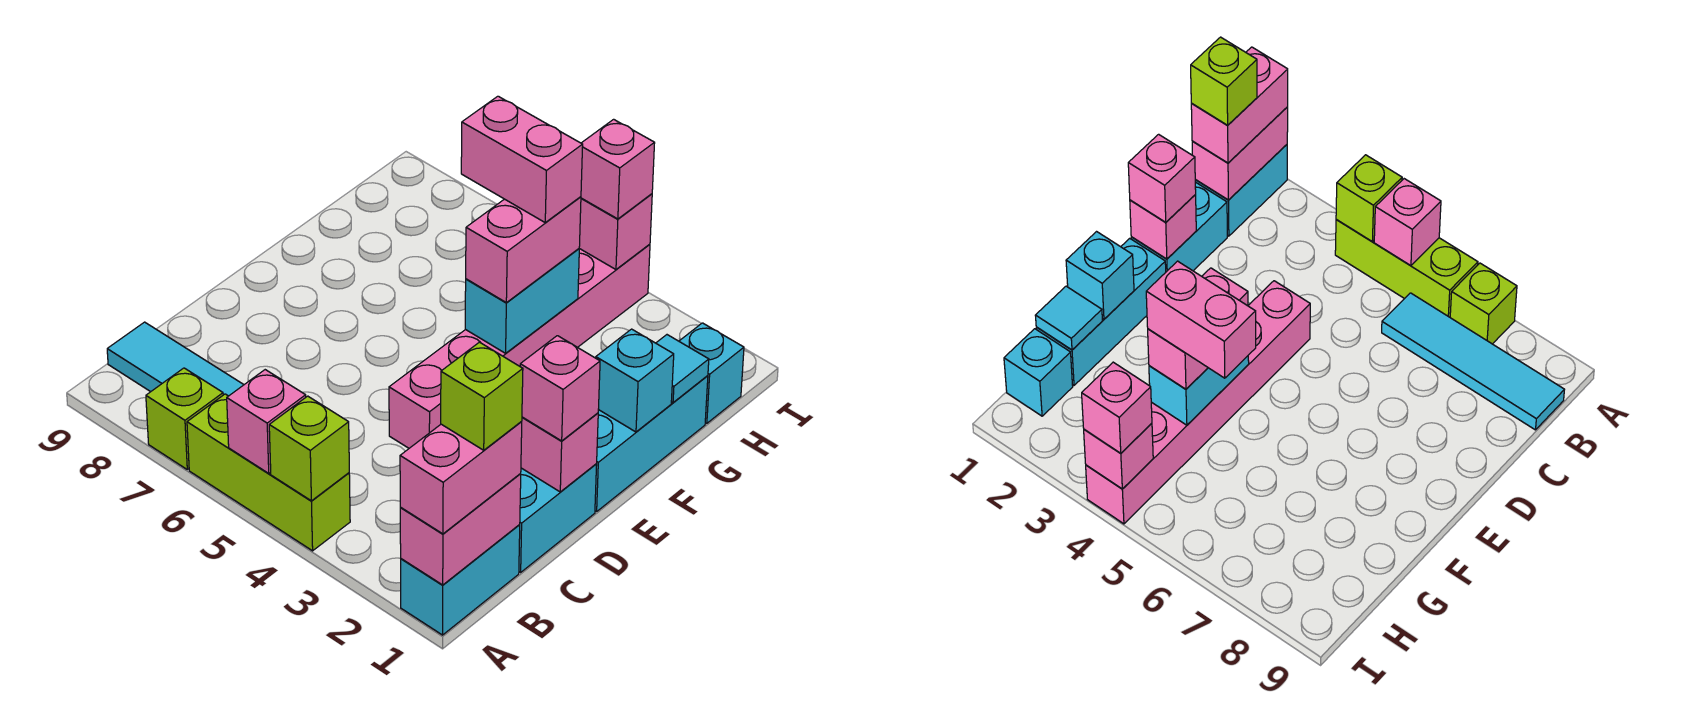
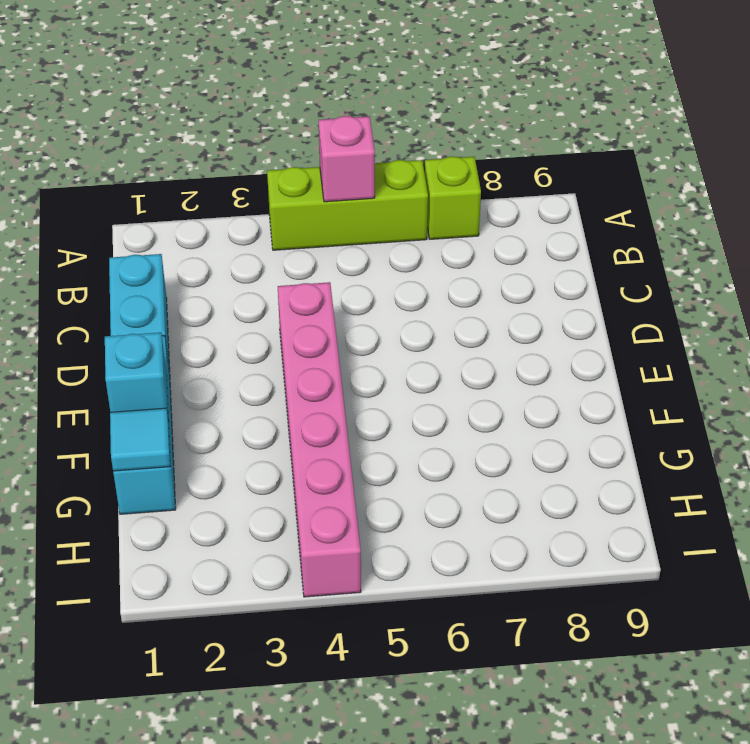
none -> cyan brick A1:B1 level 1
none -> cyan tile B6:B9 level 1
none -> cyan brick H1 level 1

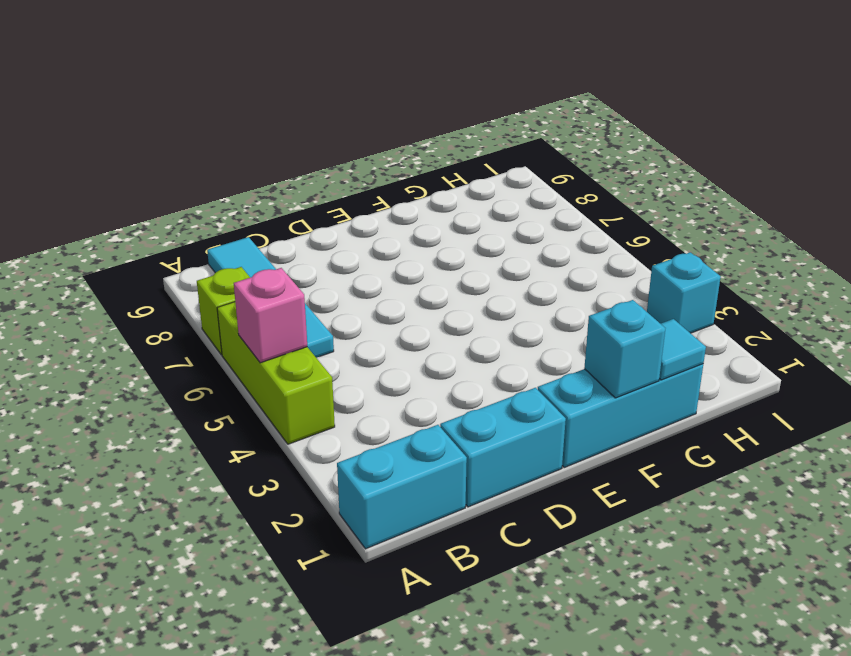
cyan brick I3 level 1 -> cyan brick H1 level 1
none -> pink brick D4:I4 level 1
none -> pink brick A1:B1 level 2
none -> lime brick A4 level 2

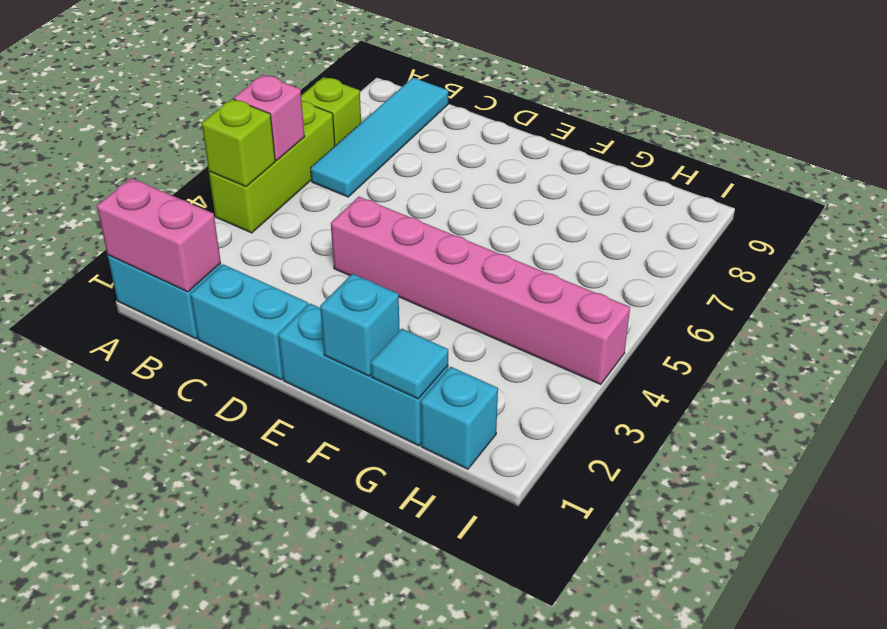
none -> pink brick D1 level 2
none -> cyan brick F4:G4 level 2
none -> pink brick I4 level 2

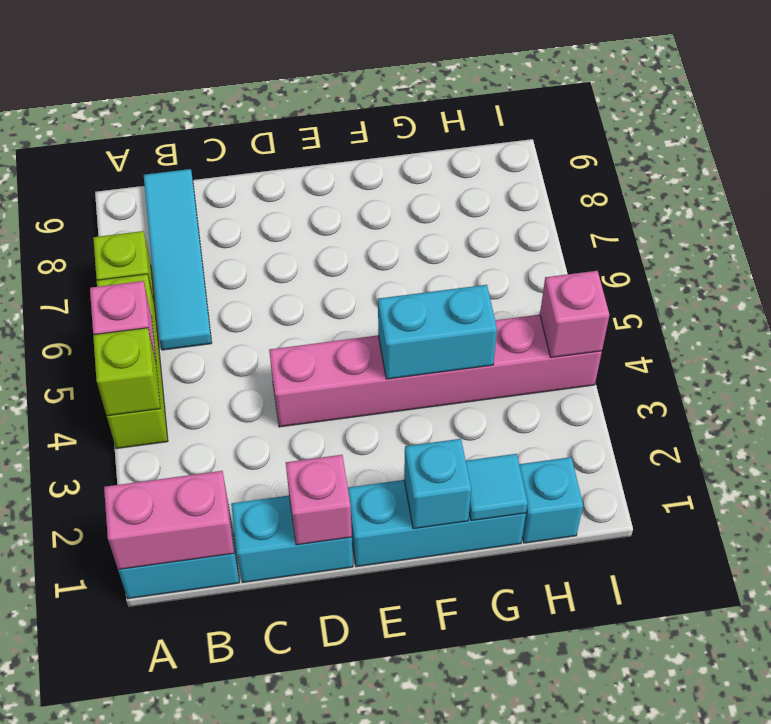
none -> pink brick A1:B1 level 3
none -> pink brick D1 level 3
none -> pink brick F4:G4 level 3

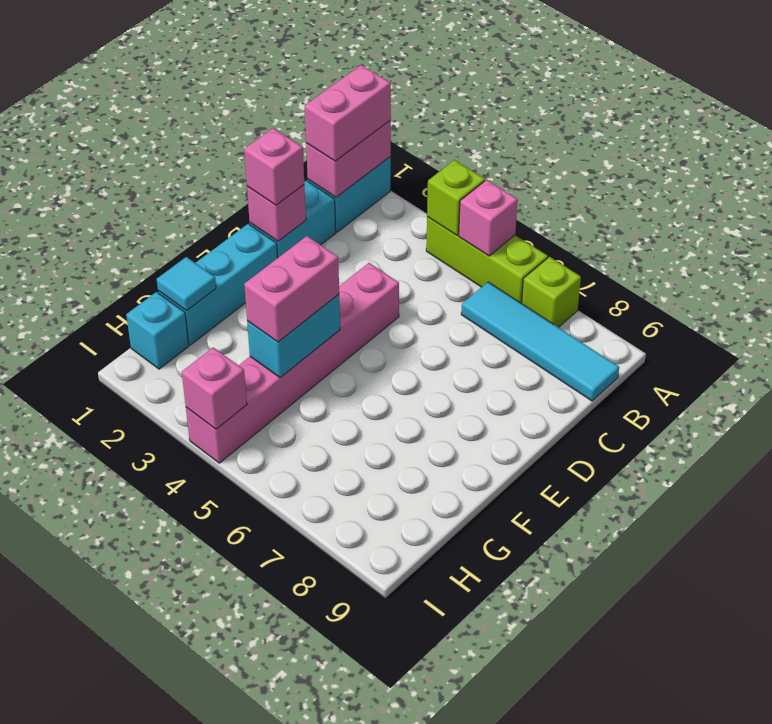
none -> cyan brick F1 level 2
none -> pink brick I4 level 3
none -> lime brick B1 level 4

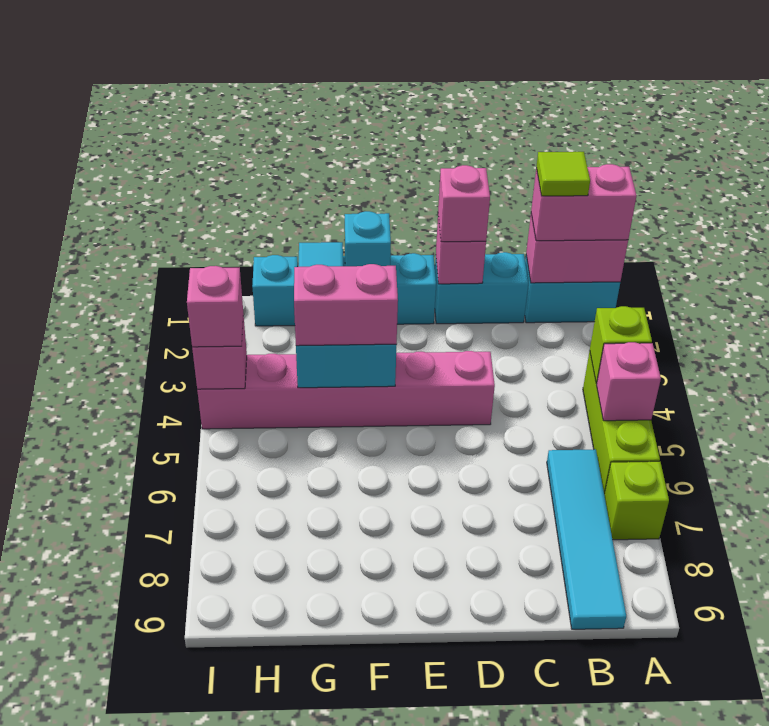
lime tile B1 level 4 -> lime brick B1 level 4
none -> pink brick G4:G5 level 4

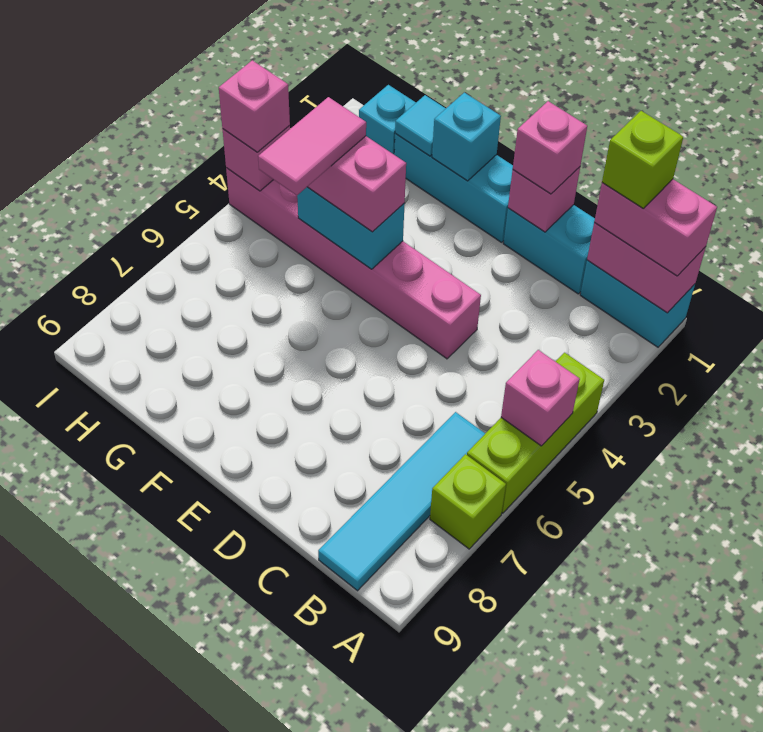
pink tile G4:G5 level 4 -> pink brick G4:G5 level 4
none -> lime brick A4 level 2

